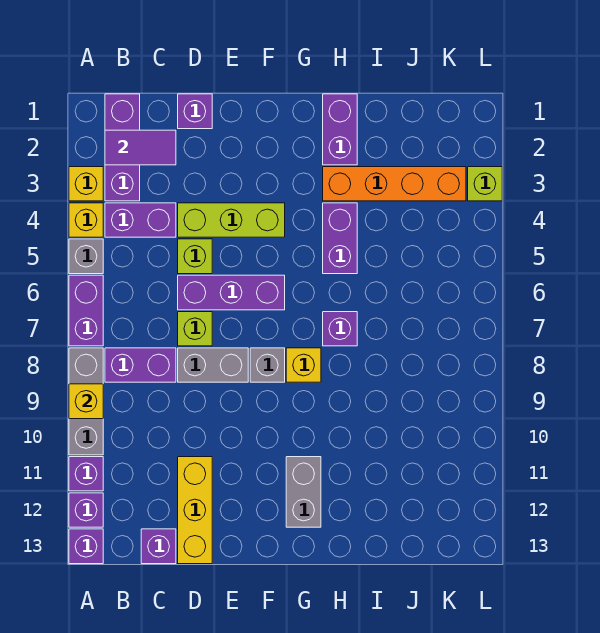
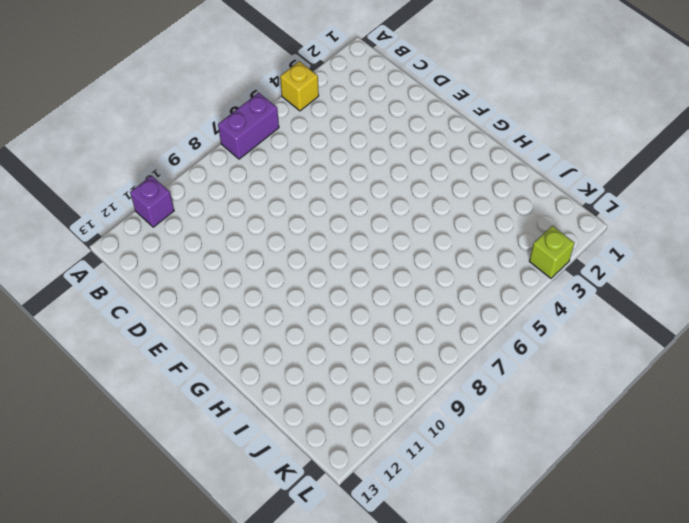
none -> yellow brick A3 level 1
none -> grey brick A5 level 1
none -> grey brick A8:A10 level 1

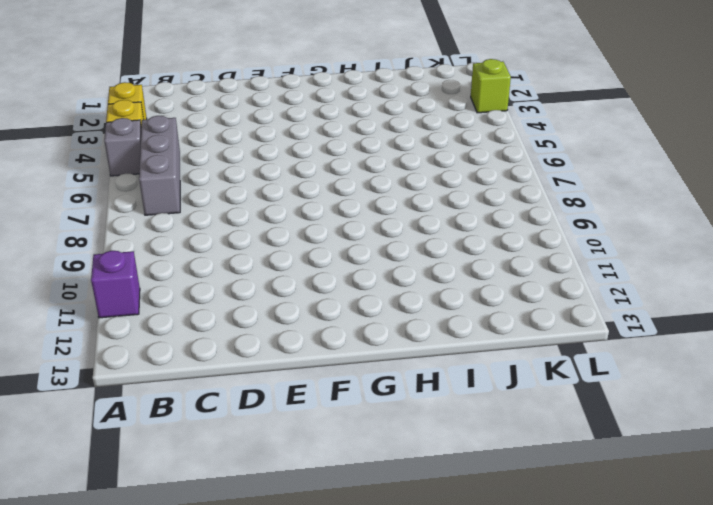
grey brick B5:B7 level 1 -> grey brick A8:A10 level 1
none -> purple brick A6:A7 level 1
none -> purple brick A12 level 1
none -> purple brick A13 level 1

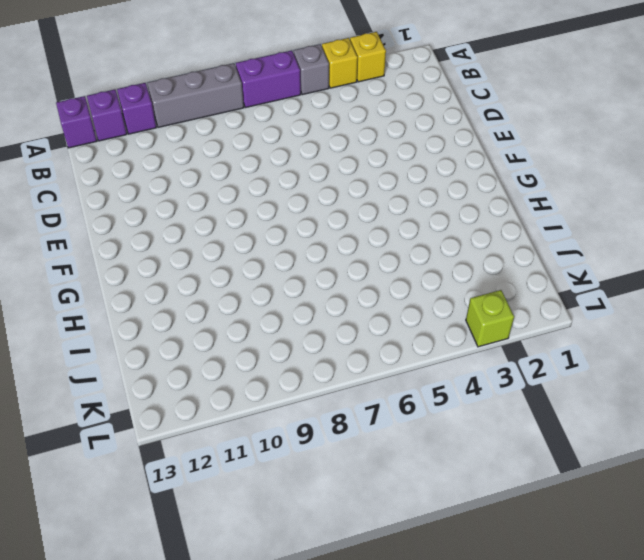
none -> purple brick B1:B3 level 1
none -> purple brick B4:C4 level 1
none -> purple brick B8:C8 level 1

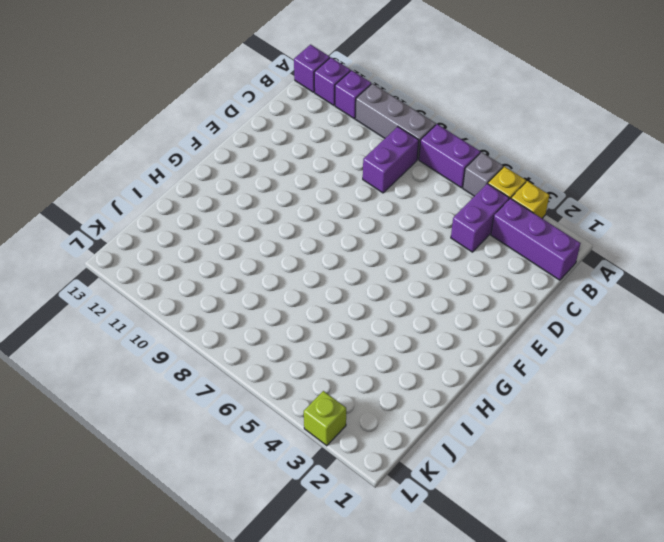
none -> purple brick C13 level 1
none -> purple brick D1 level 1
none -> lime brick D4:F4 level 1

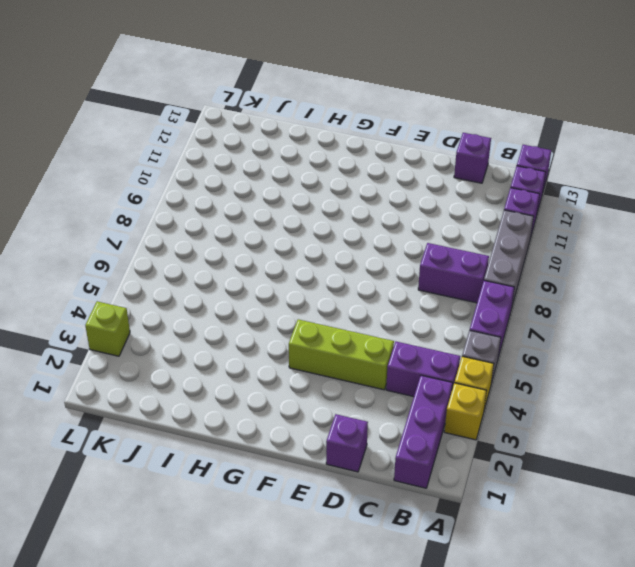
none -> lime brick D5 level 1
none -> purple brick D6:F6 level 1
none -> lime brick D7 level 1

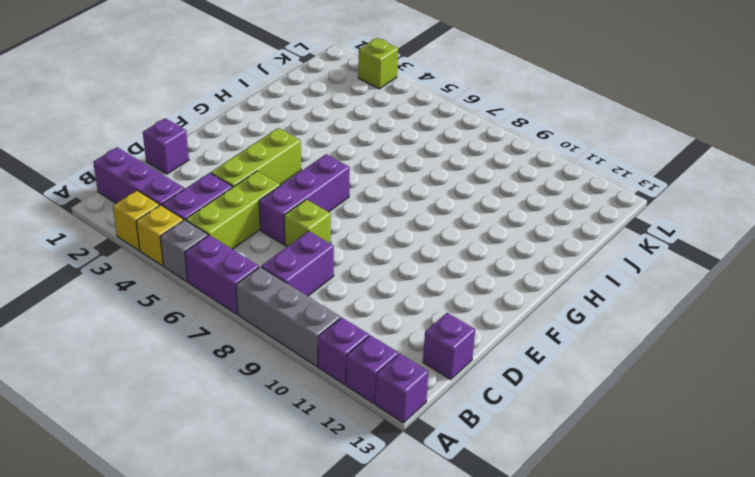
lime brick B5:D5 level 1 -> lime brick D5 level 1
none -> grey brick D8:E8 level 1
none -> yellow brick D11:D13 level 1
none -> grey brick F8 level 1

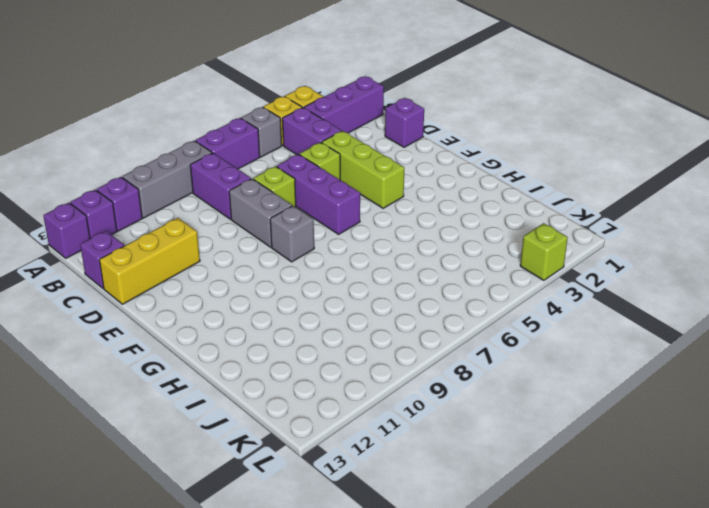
none -> yellow brick G8 level 1
none -> grey brick G11:G12 level 1
none -> purple brick H1:H2 level 1

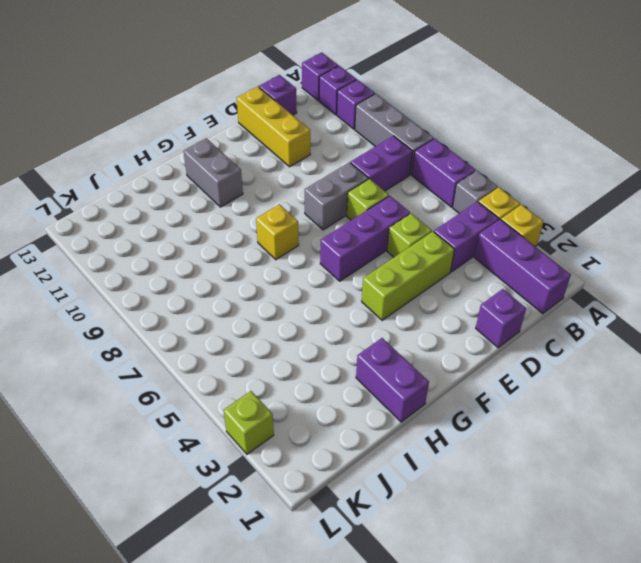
none -> grey brick F8 level 1
none -> orange brick H3:K3 level 1
none -> purple brick H4:H5 level 1

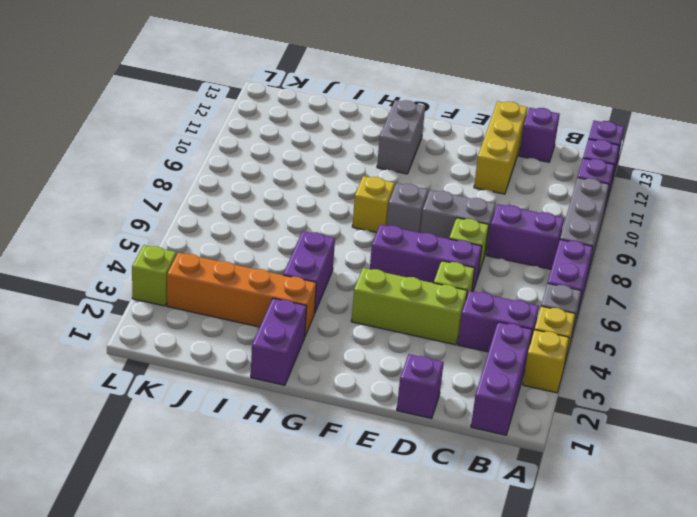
none -> purple brick H7 level 1
none -> yellow brick A9 level 2
none -> purple tile B2:C2 level 2

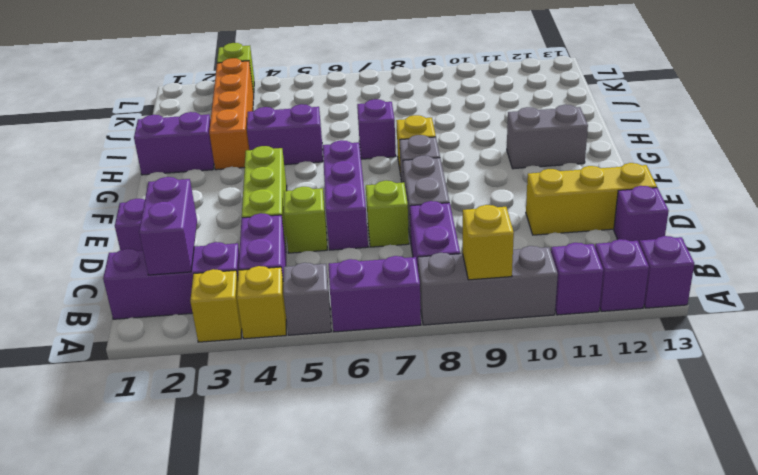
purple brick B2:C2 level 2 -> purple tile B2:C2 level 2

